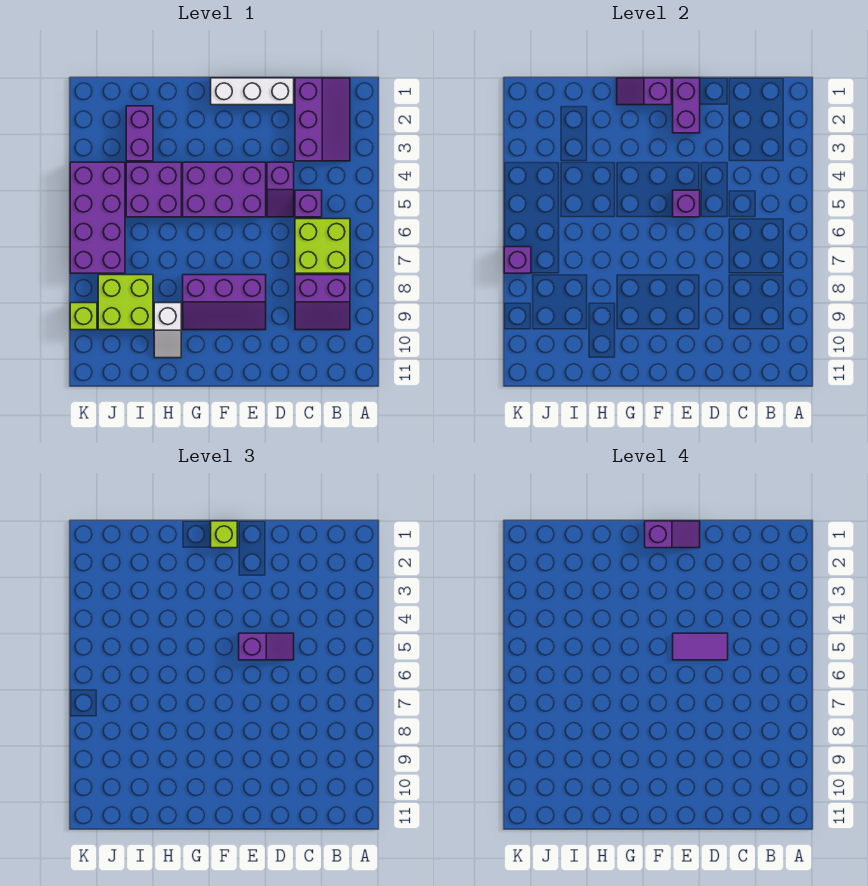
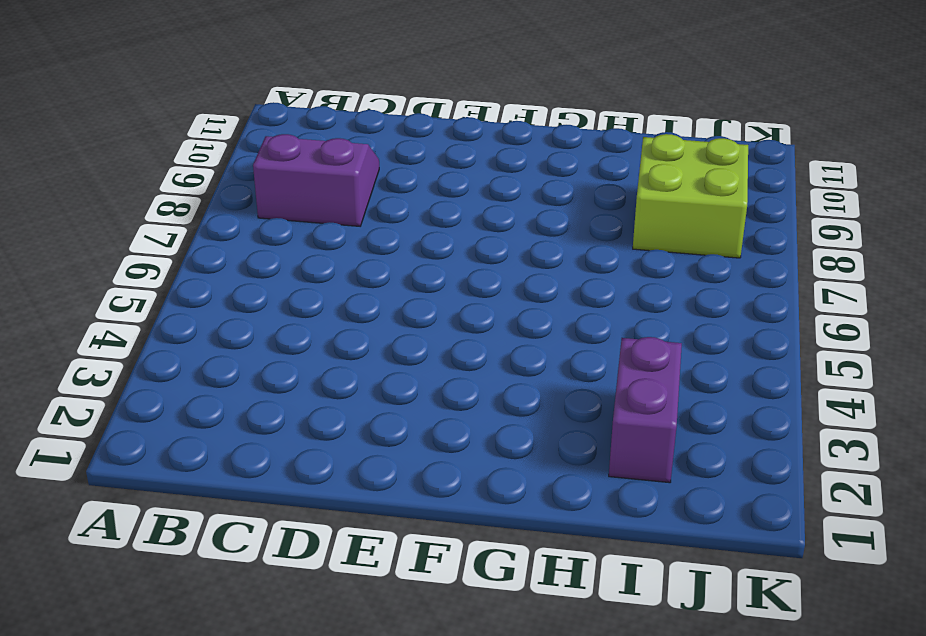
none -> purple slope B1:C3 level 1 top C
none -> lime brick B6:C7 level 1
none -> purple brick C5 level 1

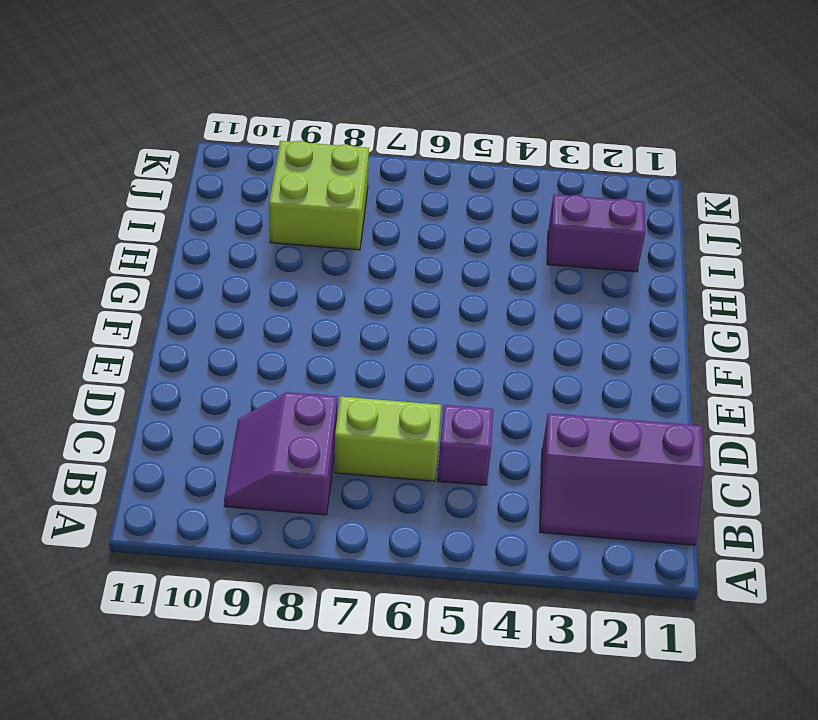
lime brick C6:C7 level 1 -> lime brick B6:C7 level 1
none -> white brick D1:F1 level 1
none -> purple slope D4:D5 level 1 top 4
none -> purple brick E4:G5 level 1

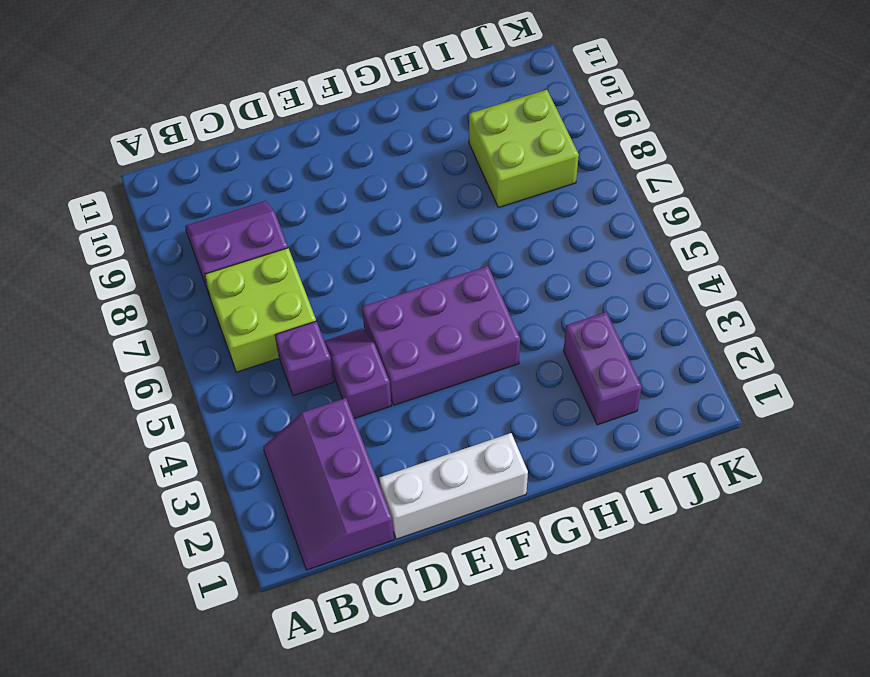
none -> purple slope E8:G9 level 1 top 8
none -> purple brick H4:I5 level 1
none -> white slope H9:H10 level 1 top 9

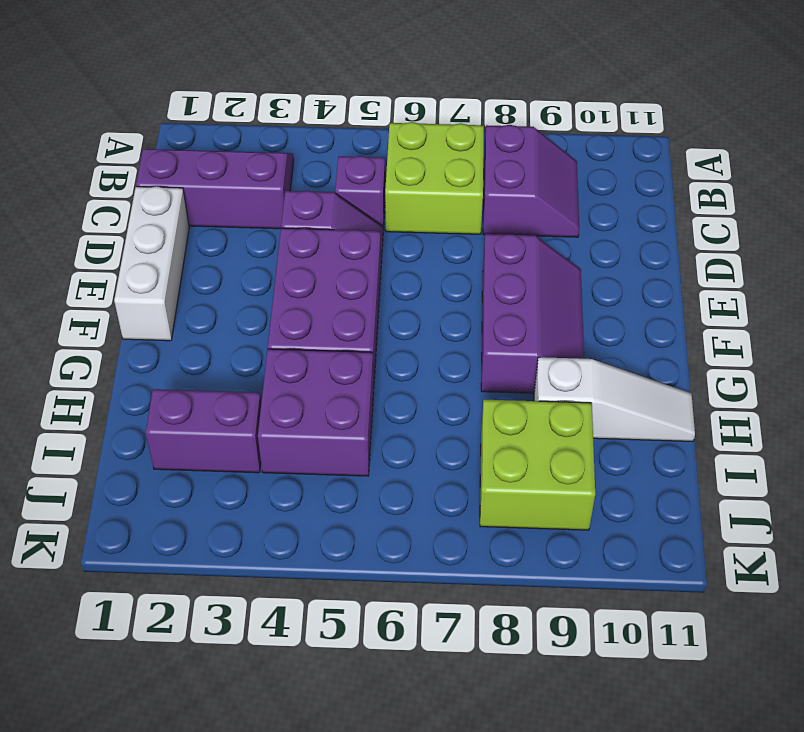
white slope H9:H11 level 1 top 9 -> white slope H9:H10 level 1 top 9
none -> purple brick J4:K7 level 1
none -> lime brick K9 level 1
none -> purple brick E1:E2 level 2

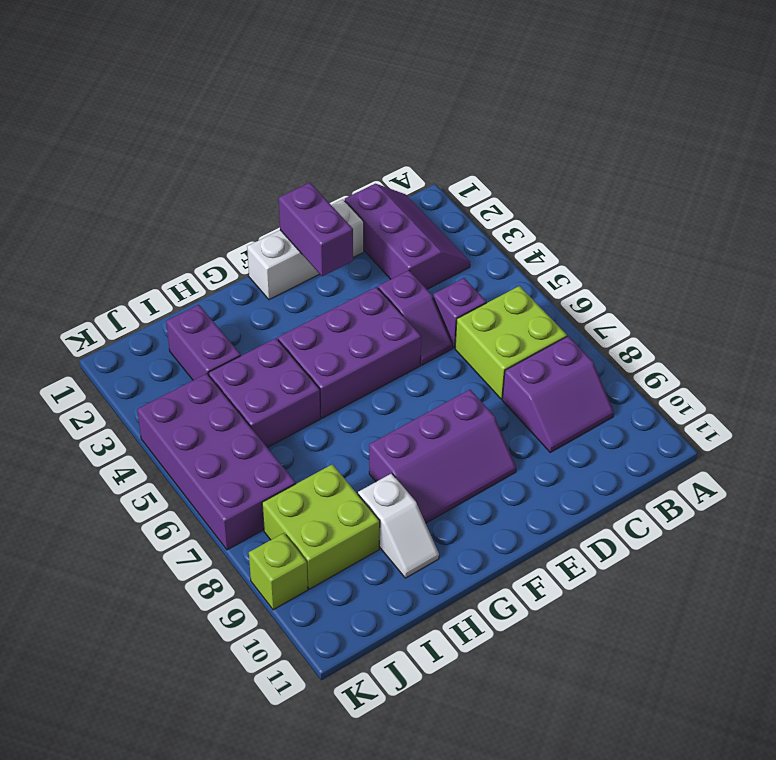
none -> purple brick E5 level 2
none -> purple slope F1:G1 level 2 top F
none -> purple brick K7 level 2

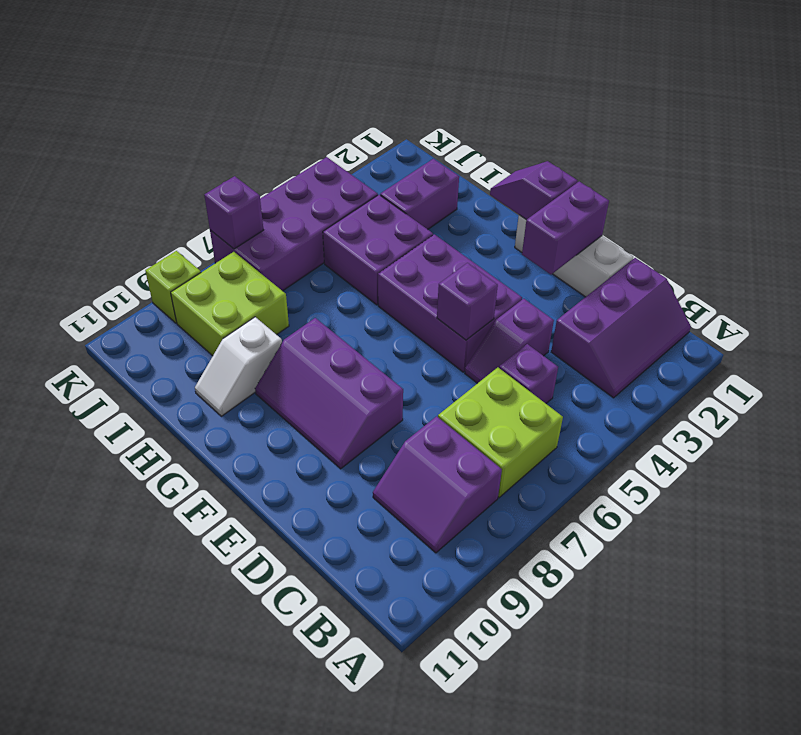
none -> purple slope D5:E5 level 3 top E
none -> lime brick F1 level 3
none -> purple tile D5:E5 level 4

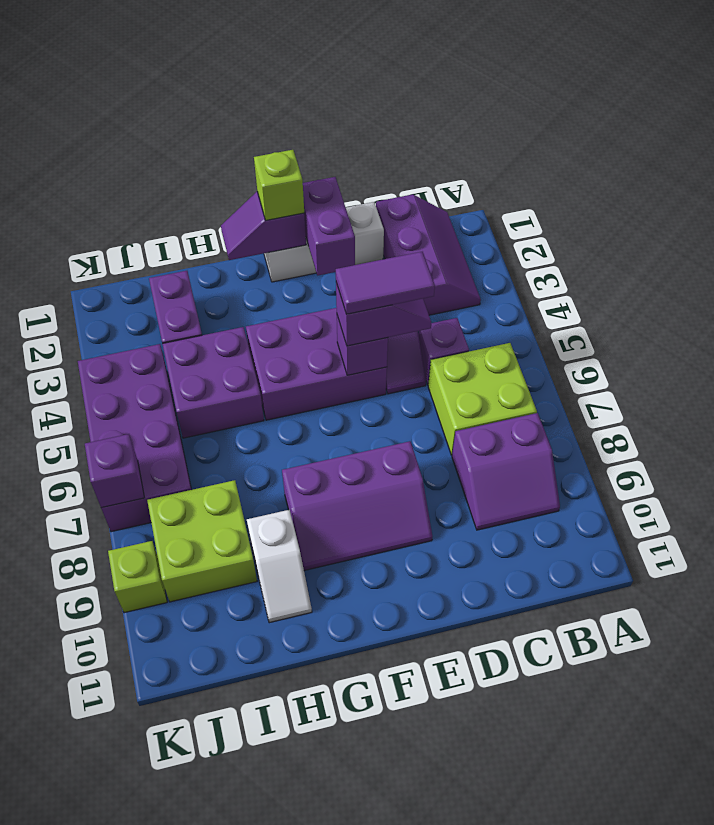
none -> purple slope E1:F1 level 4 top F

